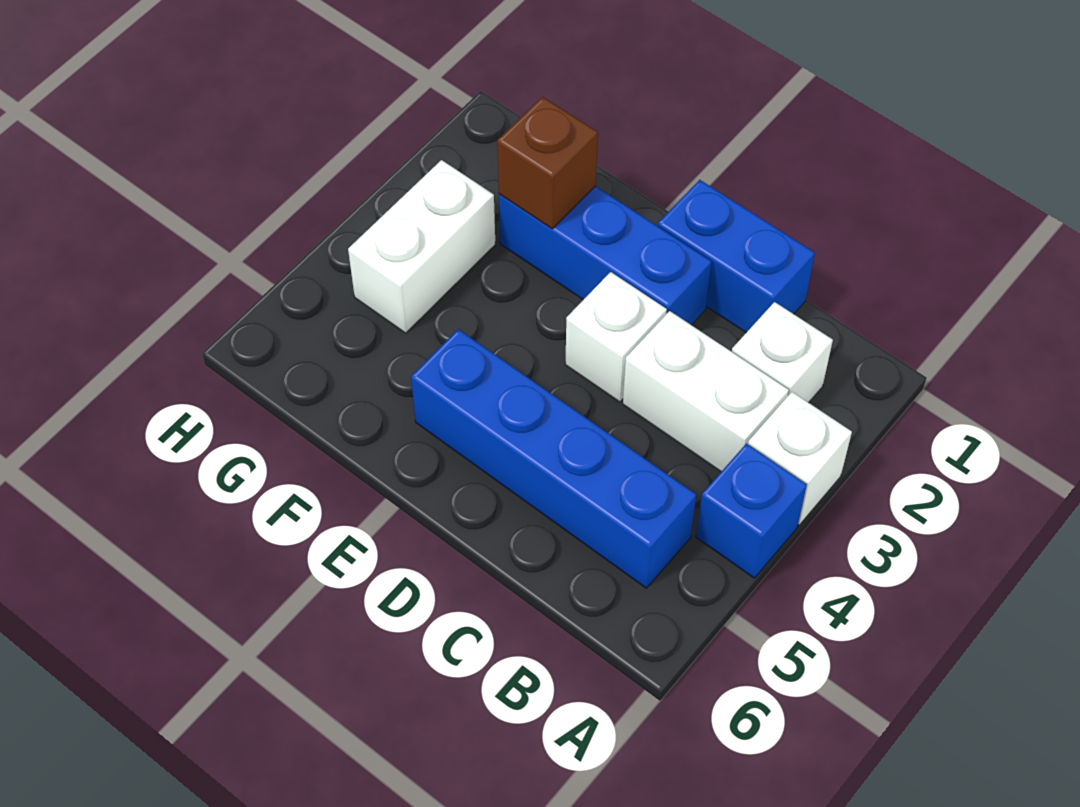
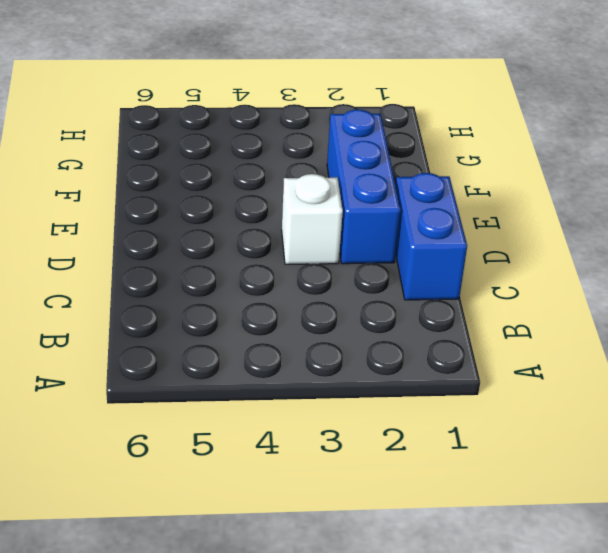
none -> white brick A3 level 1
none -> blue brick A4 level 1

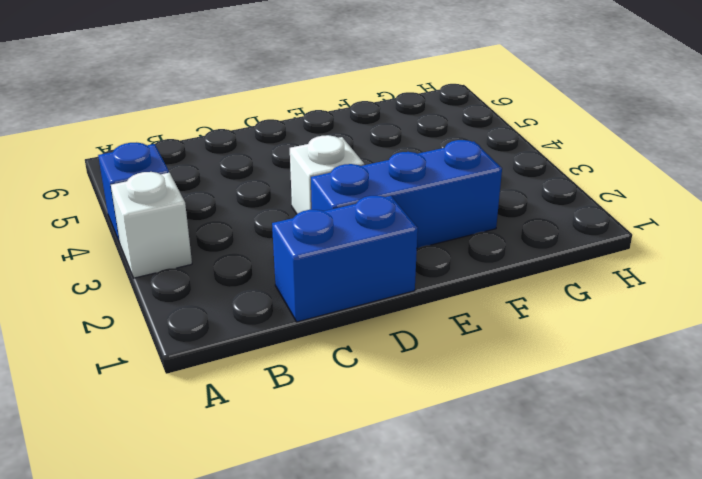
none -> white brick B2 level 1
none -> white brick B3:C3 level 1

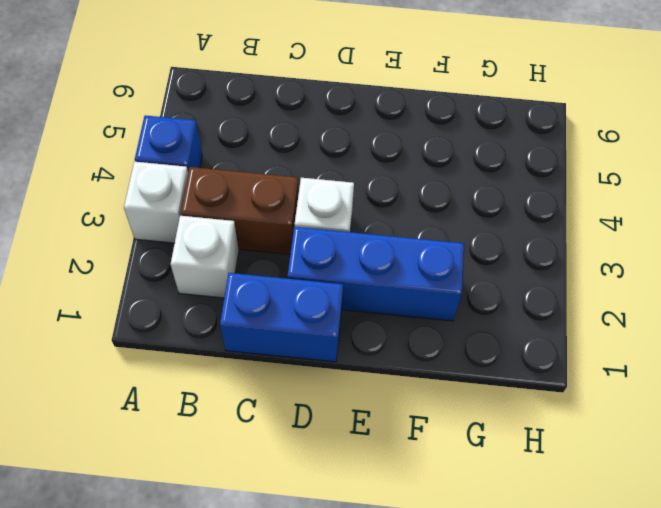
brown brick B3:C3 level 1 -> white brick B3:C3 level 1
none -> blue brick B5:E5 level 1
none -> white brick G3:G4 level 1

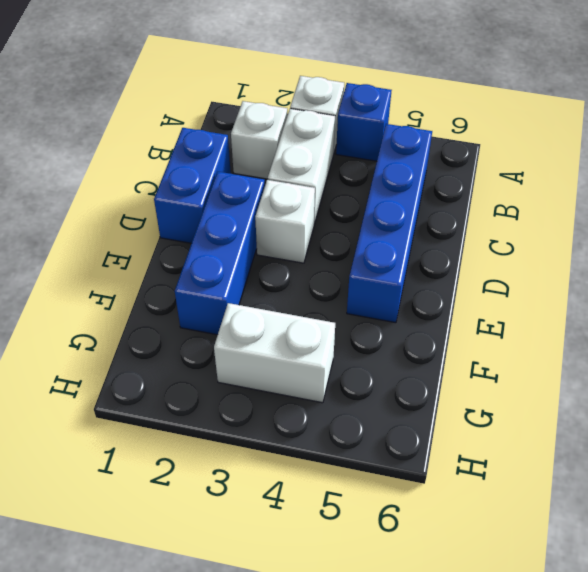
none -> brown brick F2 level 2

